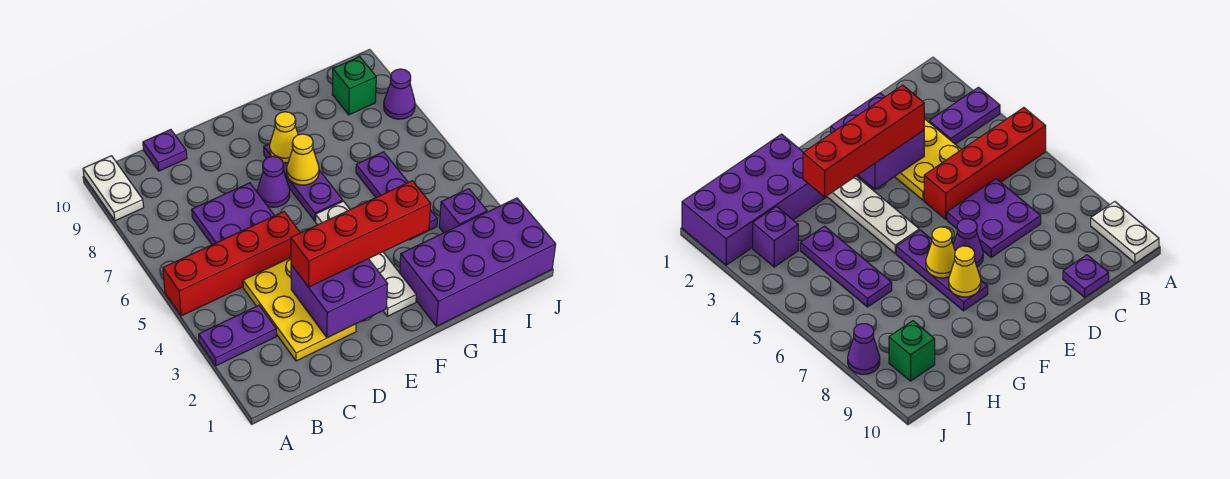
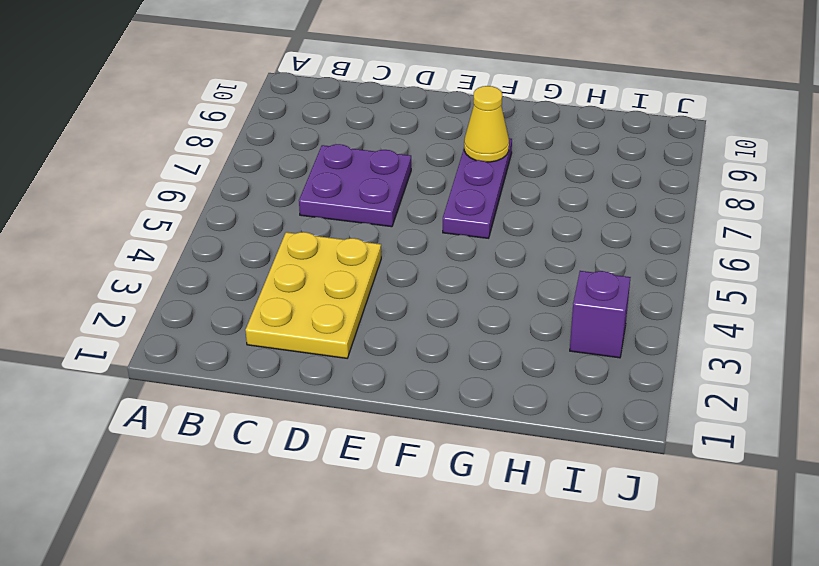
none -> purple plate A3:B3 level 1
none -> red brick A5:D5 level 1
none -> white plate A9:A10 level 1

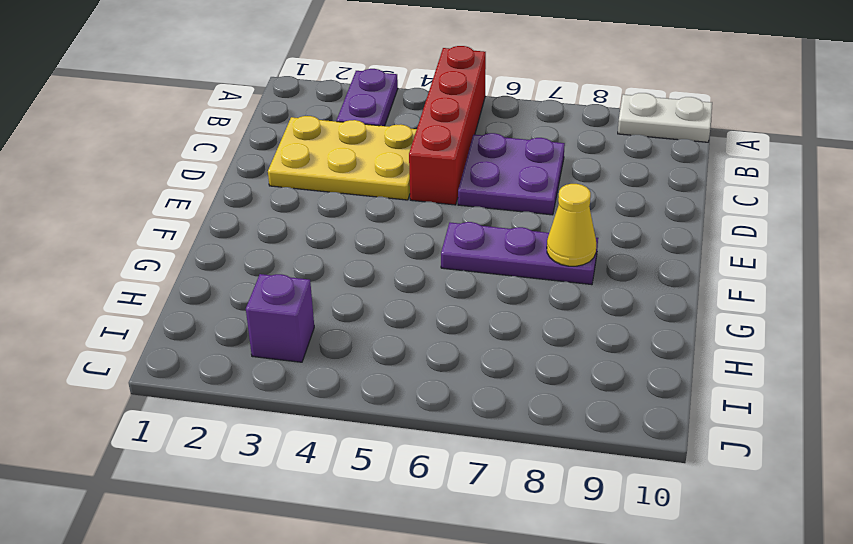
none -> purple plate C10 level 1
none -> purple cone E7 level 1
none -> white plate F2:F5 level 1

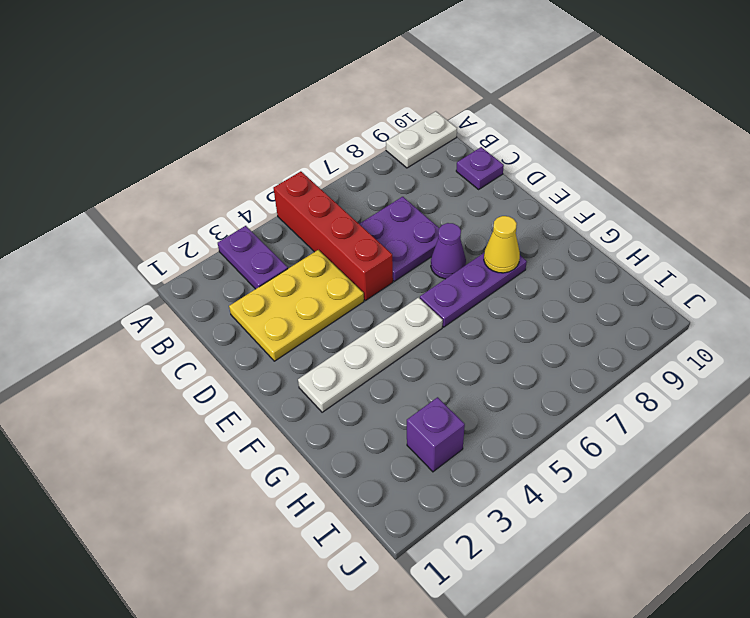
none -> purple brick G1:J2 level 1
none -> purple plate H4:H6 level 1
none -> green brick I9 level 1

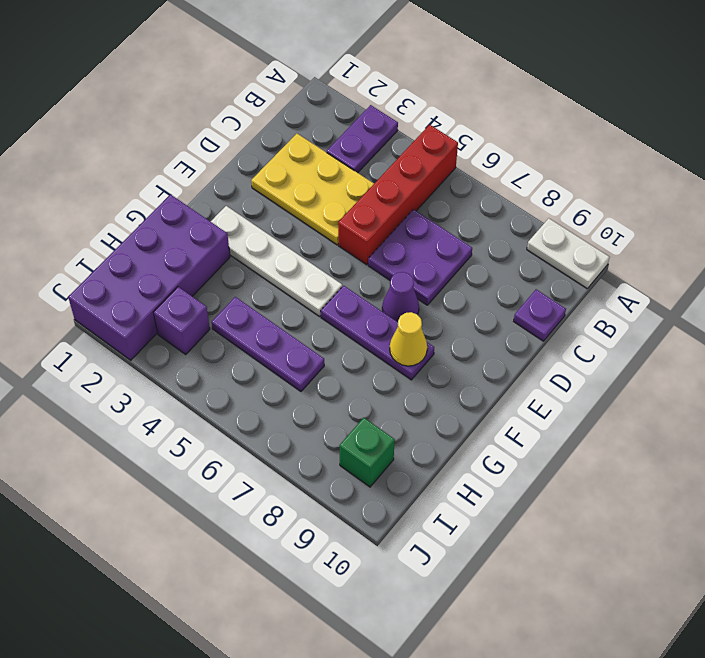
none -> purple cone J8 level 1
none -> purple brick D2:E3 level 2
none -> yellow cone F7 level 2

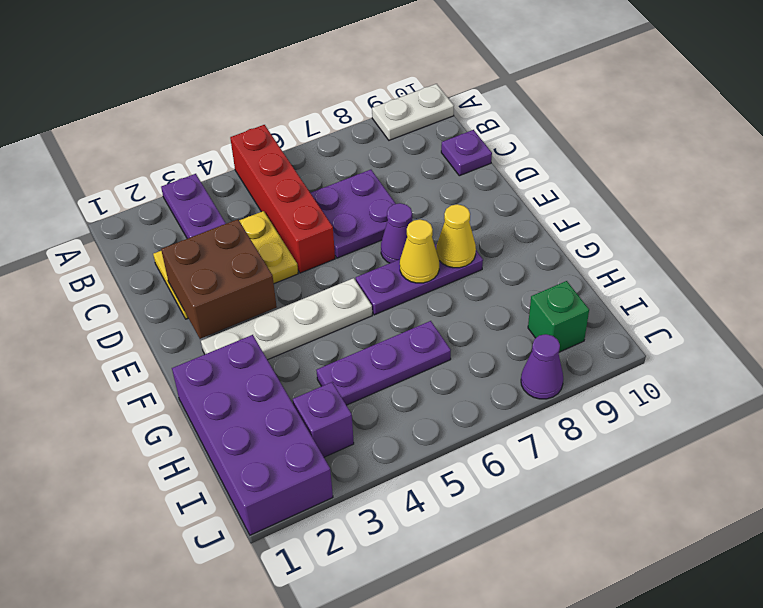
brown brick D2:E3 level 2 -> purple brick D2:E3 level 2
none -> red brick D3:G3 level 3

